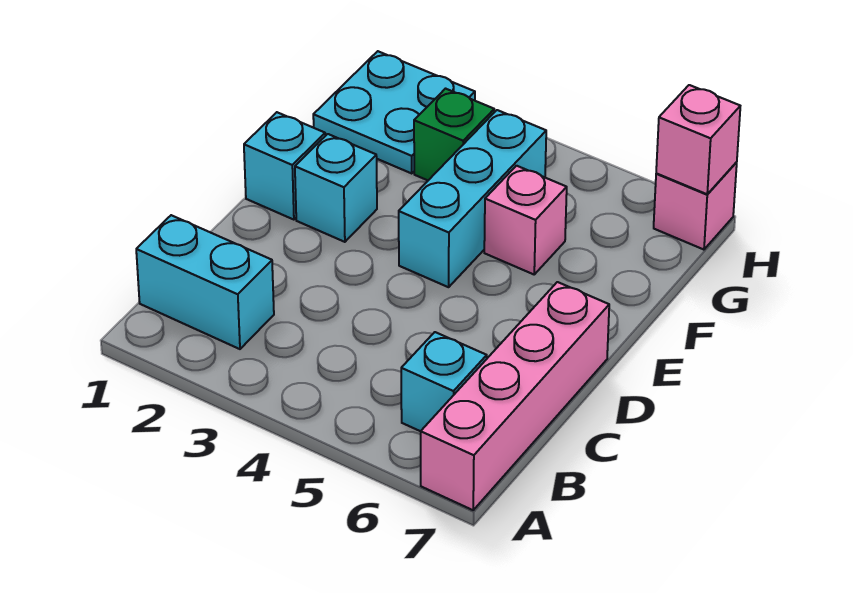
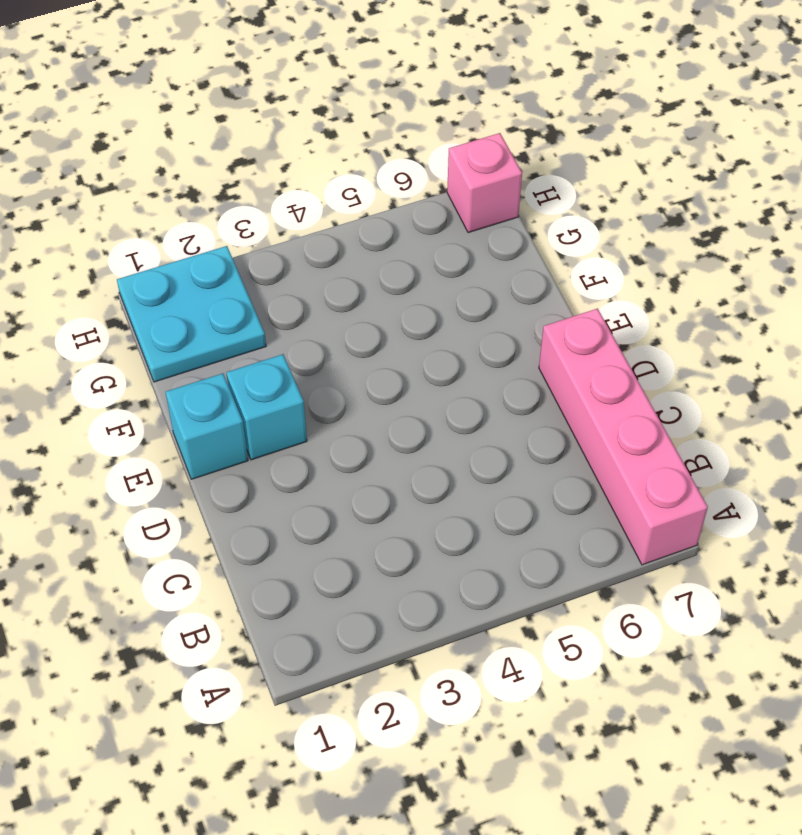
none -> cyan brick B1:B2 level 1
none -> cyan brick B6 level 1

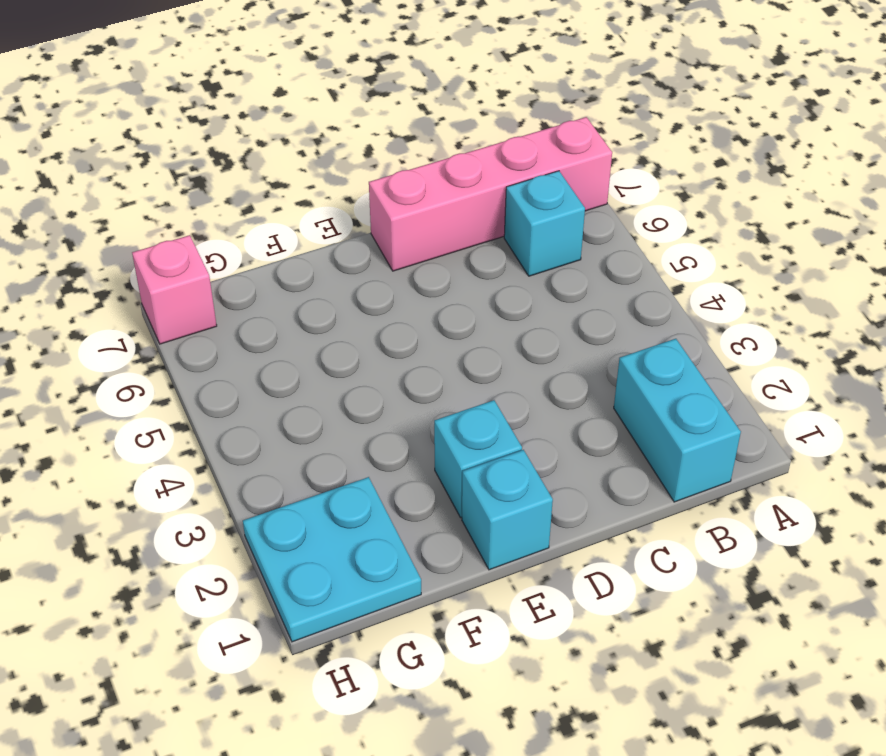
none -> cyan brick E4:G4 level 1
none -> pink brick F5 level 1

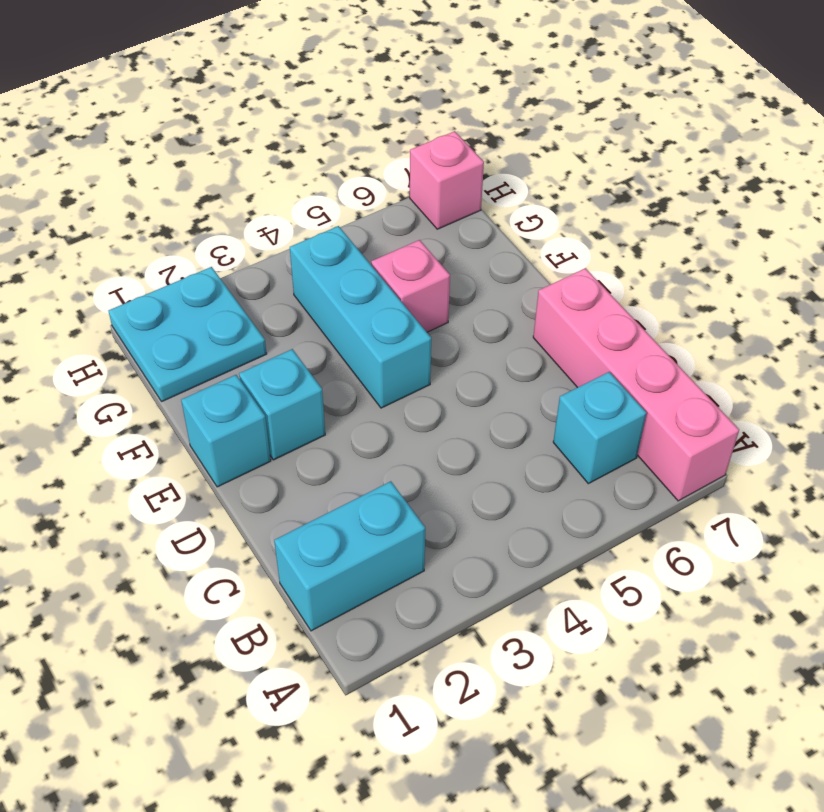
none -> green brick G3 level 1
none -> pink brick H7 level 2

